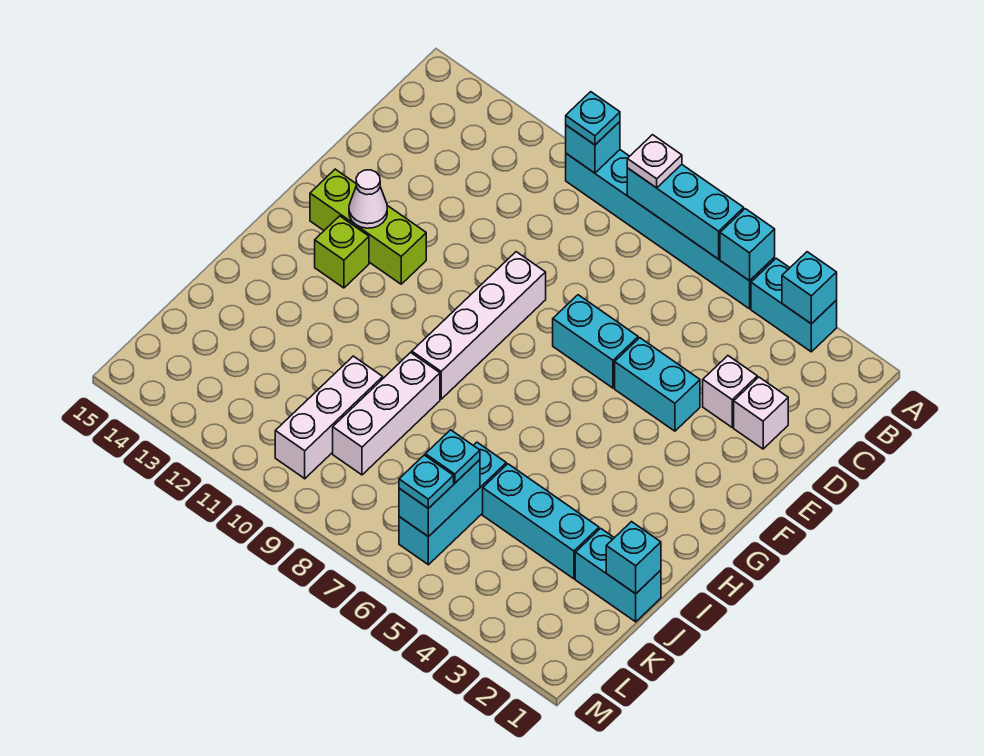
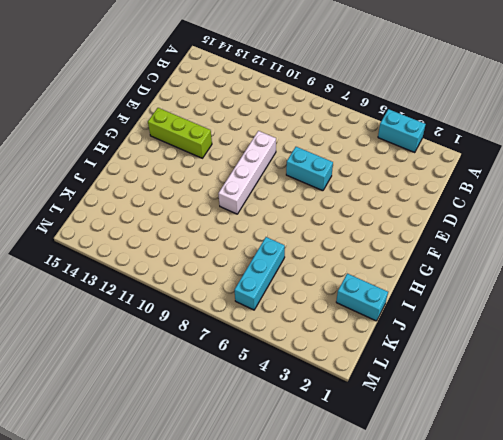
none -> cyan brick A5:A10 level 1
none -> white brick D2 level 1
none -> white brick D3 level 1

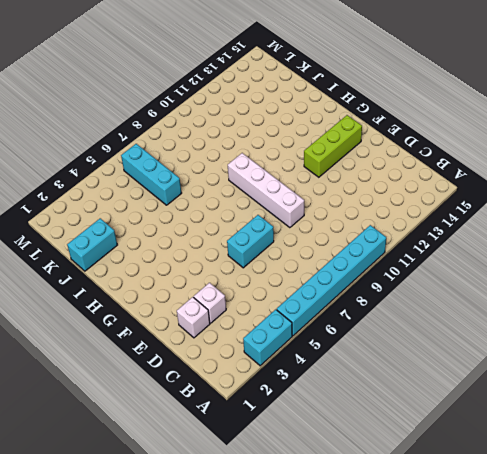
none -> cyan brick E4:E5 level 1
none -> lime brick G13 level 1
none -> white brick I9:K9 level 1

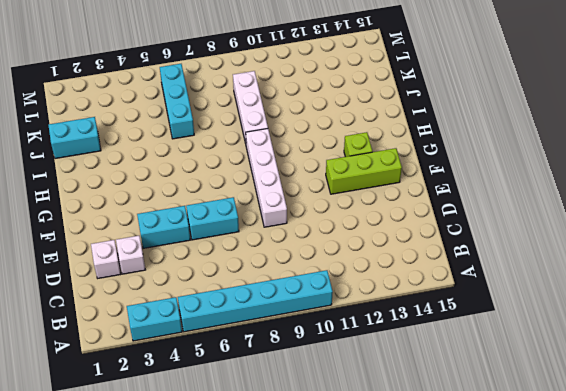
none -> cyan brick J3:J5 level 1
none -> white brick J10:L10 level 1
none -> cyan brick A3 level 2

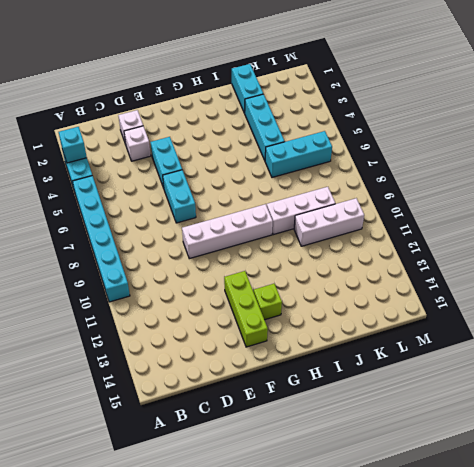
none -> cyan brick A5 level 2
none -> cyan brick A6:A8 level 2
none -> cyan brick A10 level 2

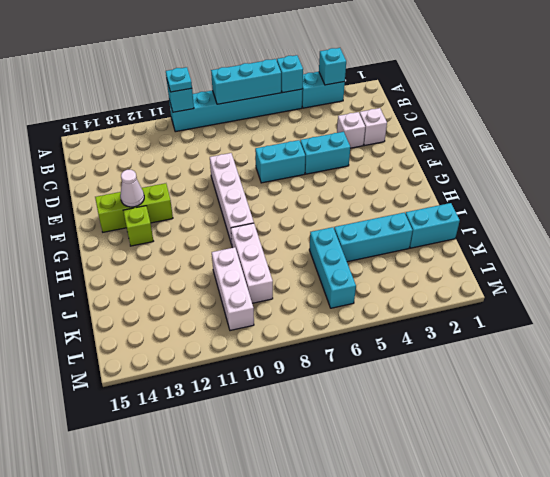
none -> cyan brick J1 level 2
none -> cyan brick K6:L6 level 2
none -> white plate A8 level 3

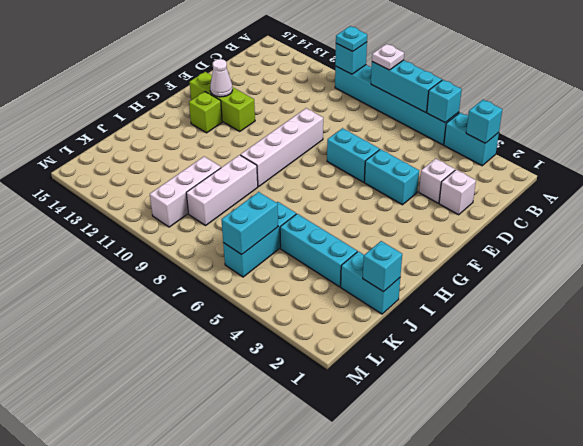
none -> cyan plate K6 level 3
none -> cyan plate L6 level 3

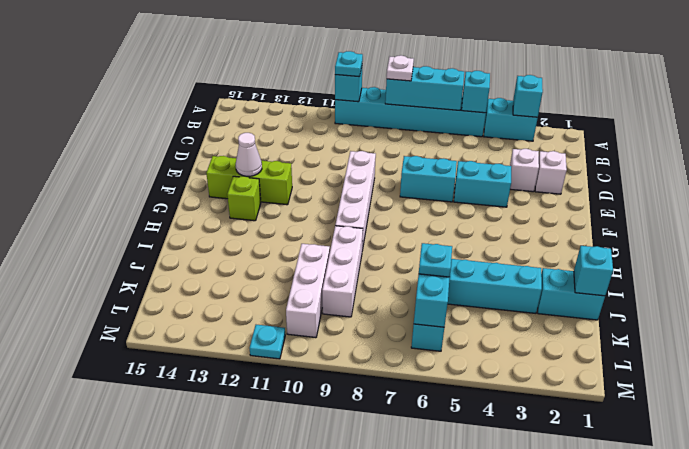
cyan plate M11 level 1 -> cyan plate L6 level 3

